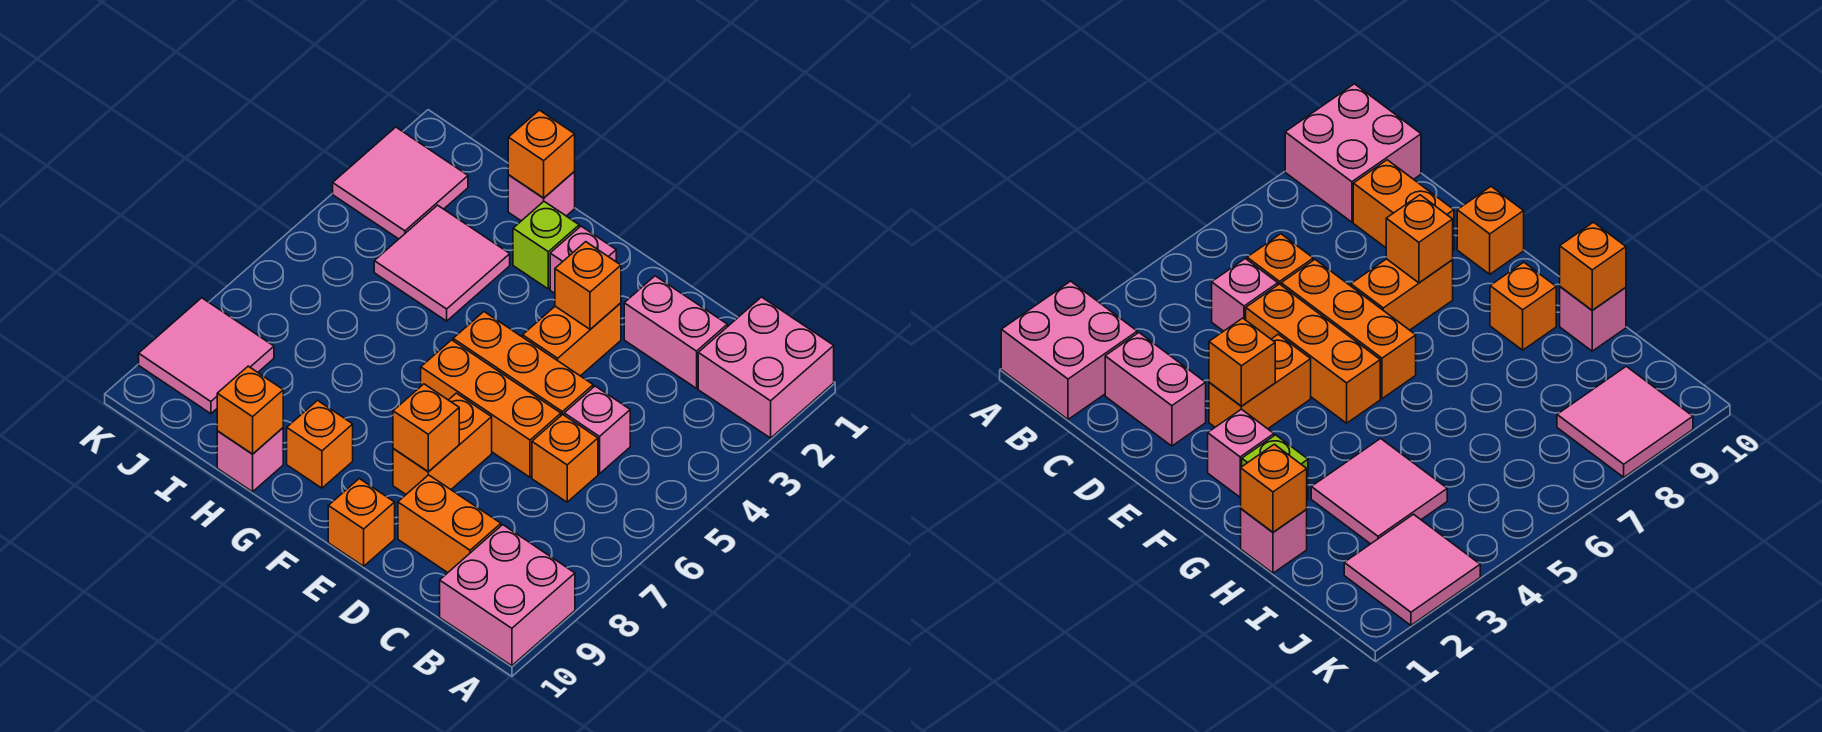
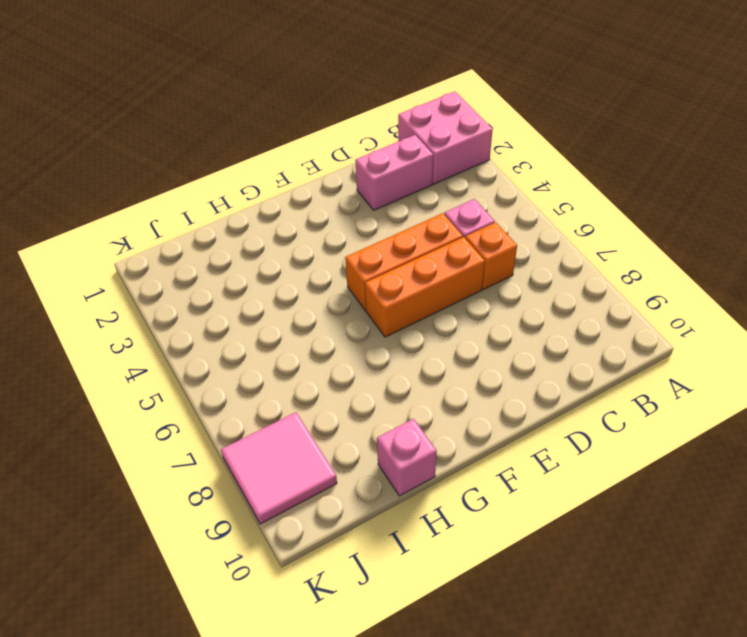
none -> pink brick A9:B10 level 1
none -> orange brick C9:D9 level 1
none -> orange brick E3:E4 level 1

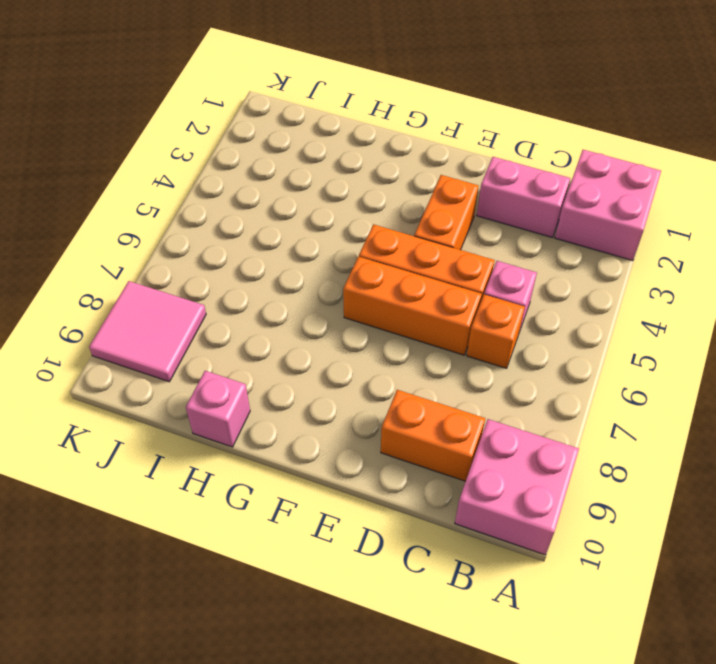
none -> orange brick E7:E8 level 1
none -> orange brick E10 level 1
none -> pink brick F2 level 1

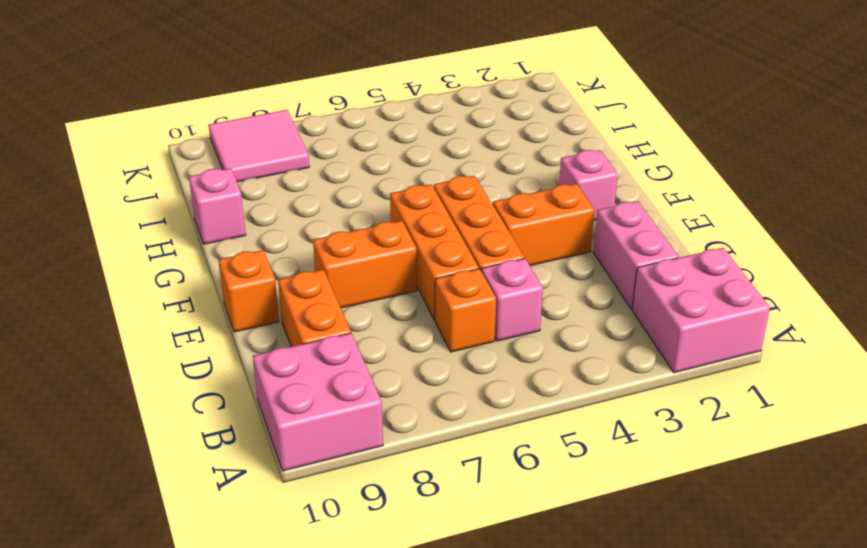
none -> lime brick G2 level 1
none -> orange brick G9 level 1
none -> pink brick H1 level 1

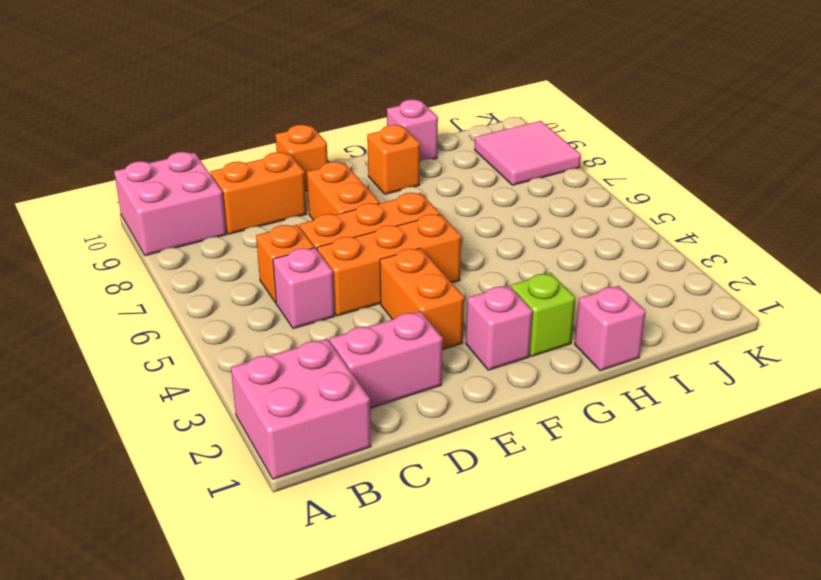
none -> pink tile H3:I4 level 1
none -> pink tile J2:K3 level 1
none -> orange brick E3 level 2

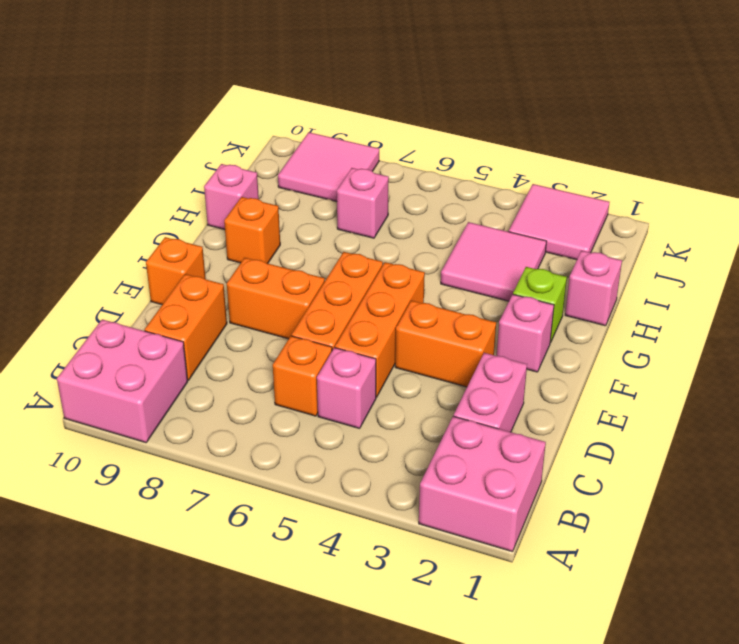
pink brick I7 level 1 -> none
none -> orange brick E3 level 2
none -> orange brick E8 level 2
none -> orange brick H1 level 2

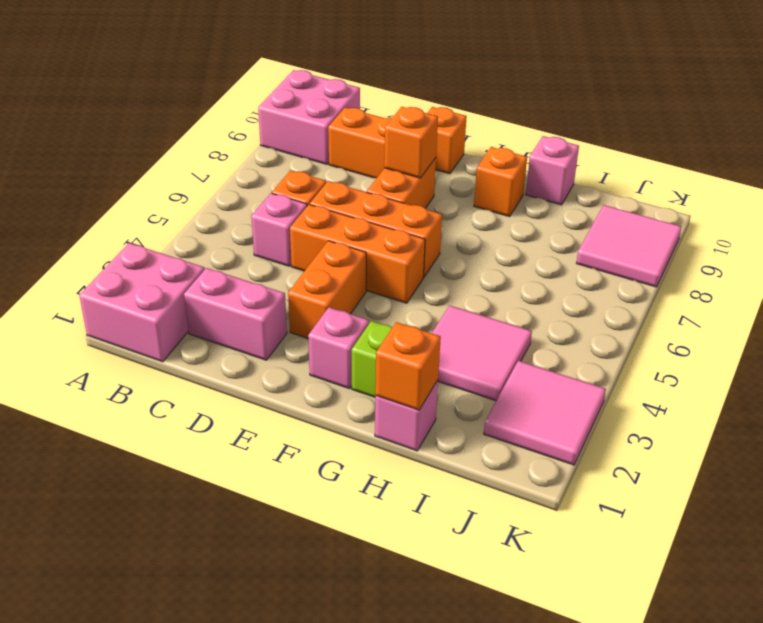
none -> orange brick E3 level 2
none -> orange brick H10 level 2

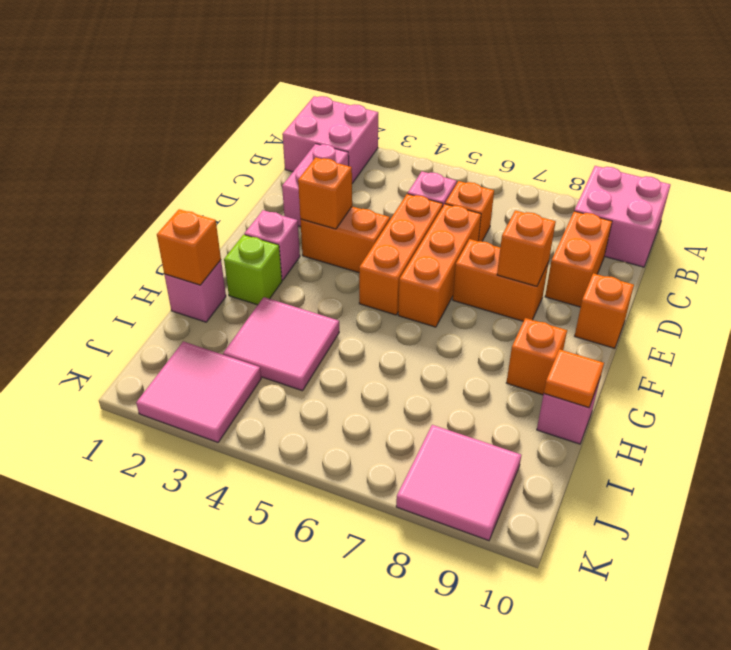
orange tile H10 level 2 -> orange brick H10 level 2

